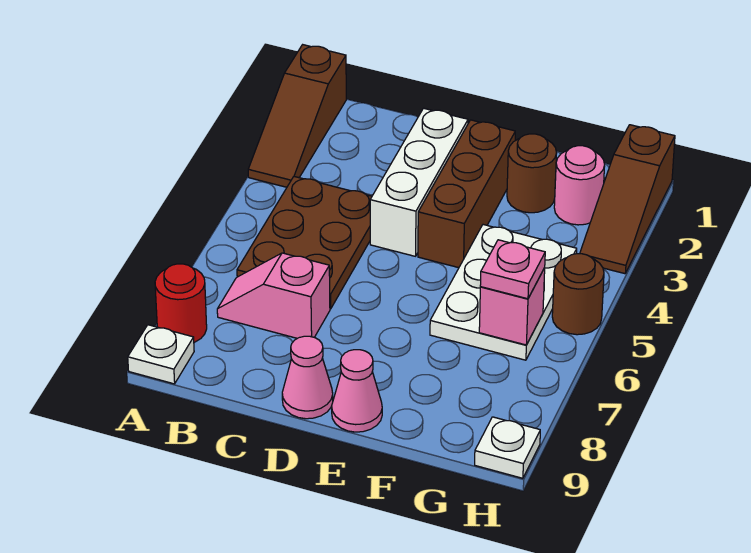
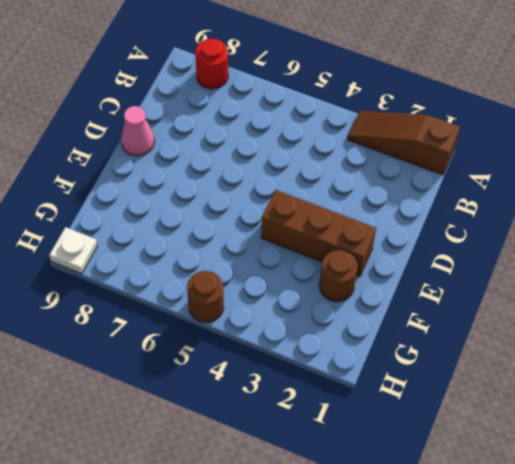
none -> white plate A9 level 1
none -> brown plate B4:C6 level 1
none -> pink slope B7:C7 level 1 top C

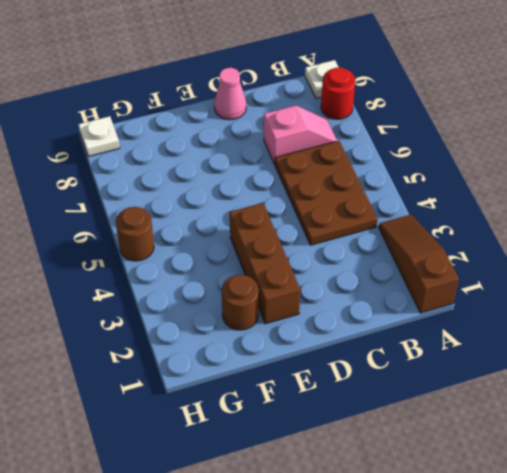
none -> white brick D2:D4 level 1
none -> pink cone E9 level 1
none -> white plate F4:G6 level 1

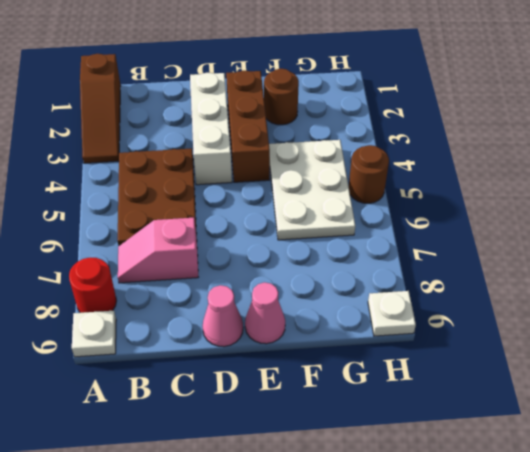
none -> pink round brick G2 level 1
none -> brown slope H1:H3 level 1 top 1
none -> pink brick G6 level 2

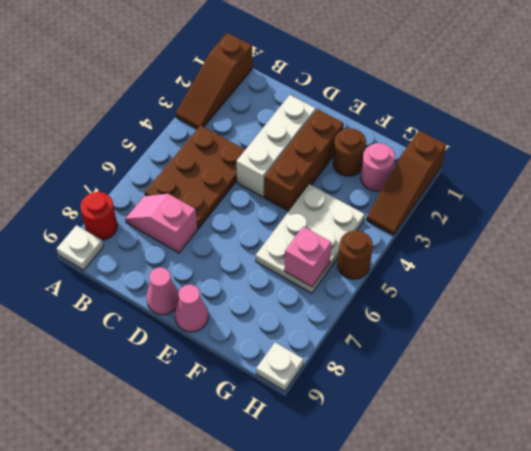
none -> pink plate G6 level 3

